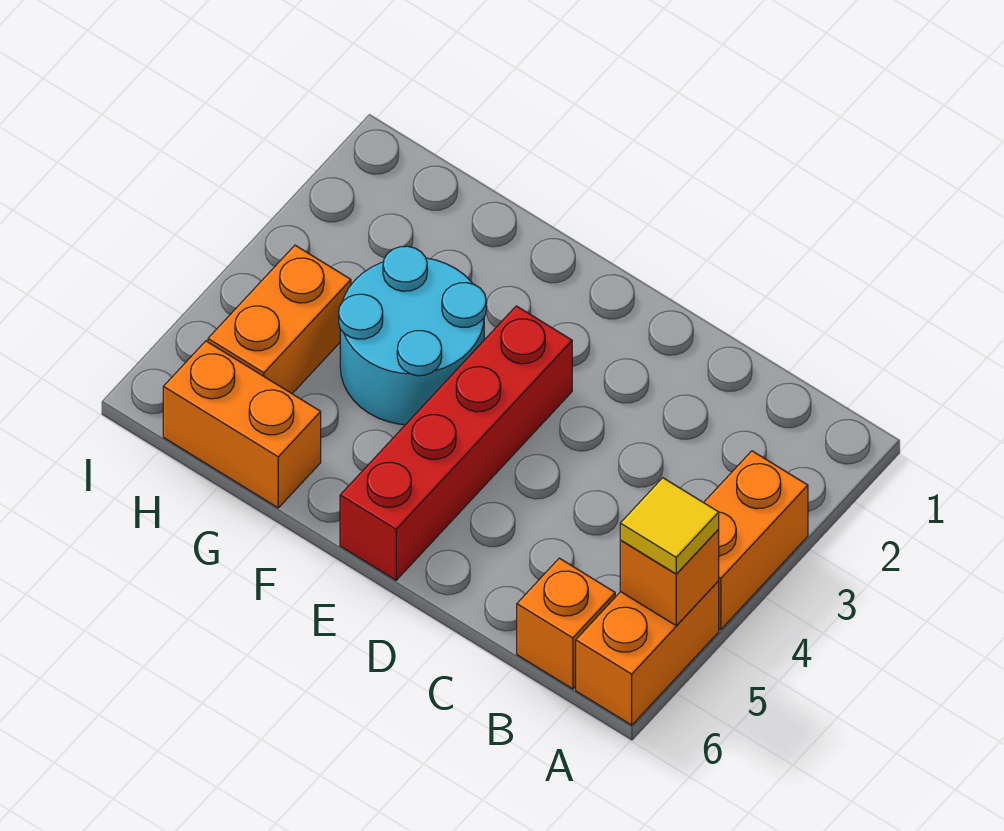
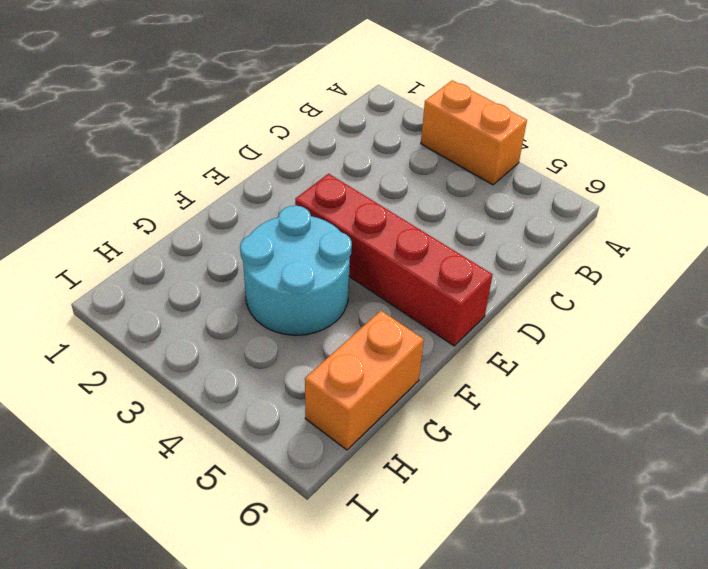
none -> orange brick A5:A6 level 1
none -> orange brick B6 level 1

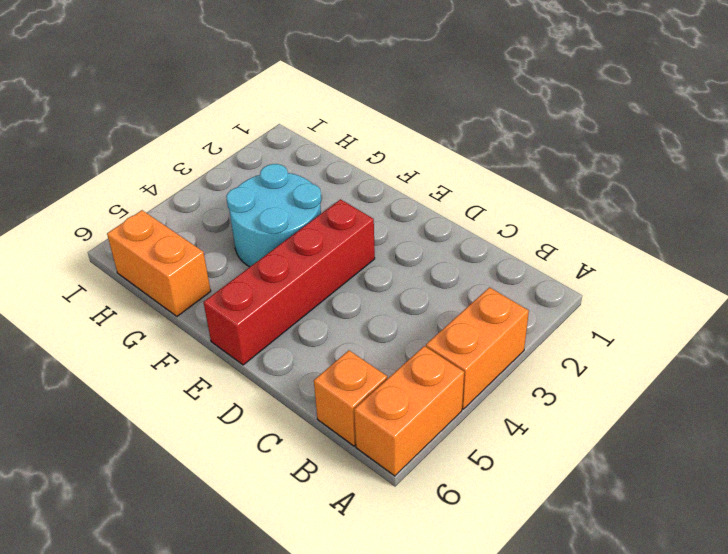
none -> orange brick H4:H5 level 1
none -> orange brick A5 level 2

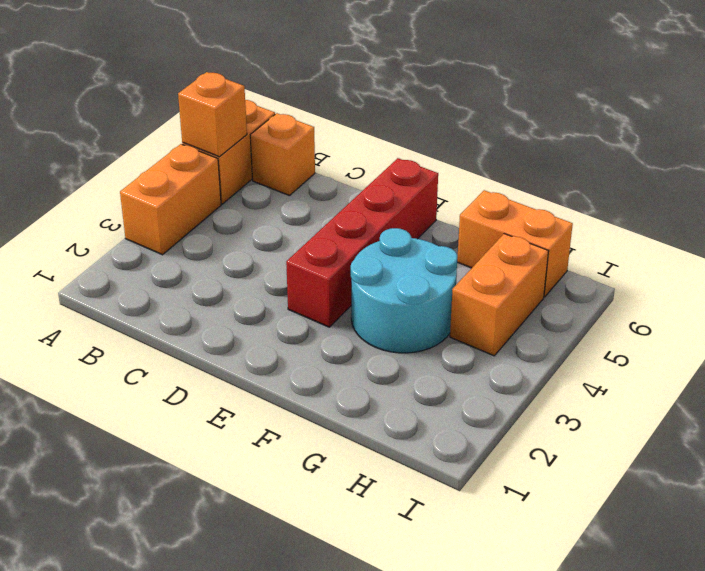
none -> yellow tile A5 level 3

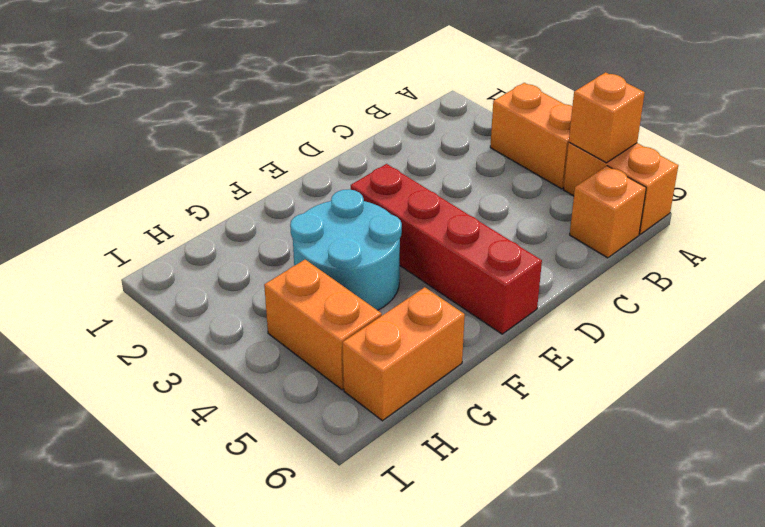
none -> yellow tile A5 level 3

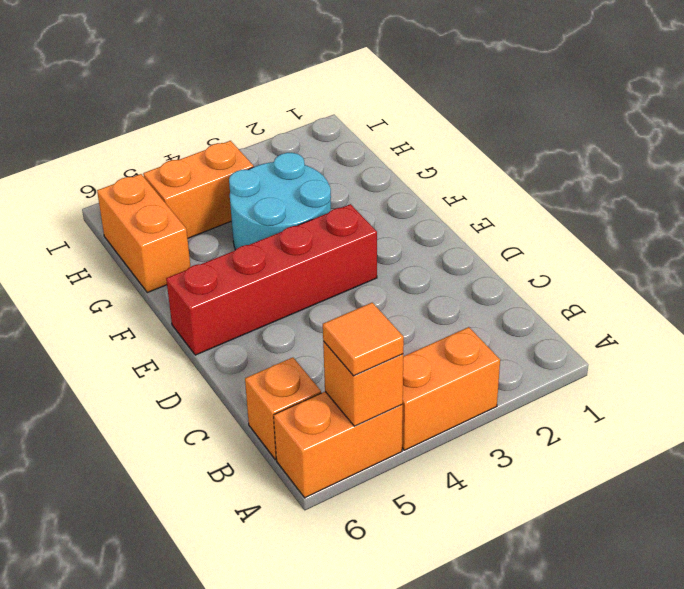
orange tile A5 level 3 -> yellow tile A5 level 3

